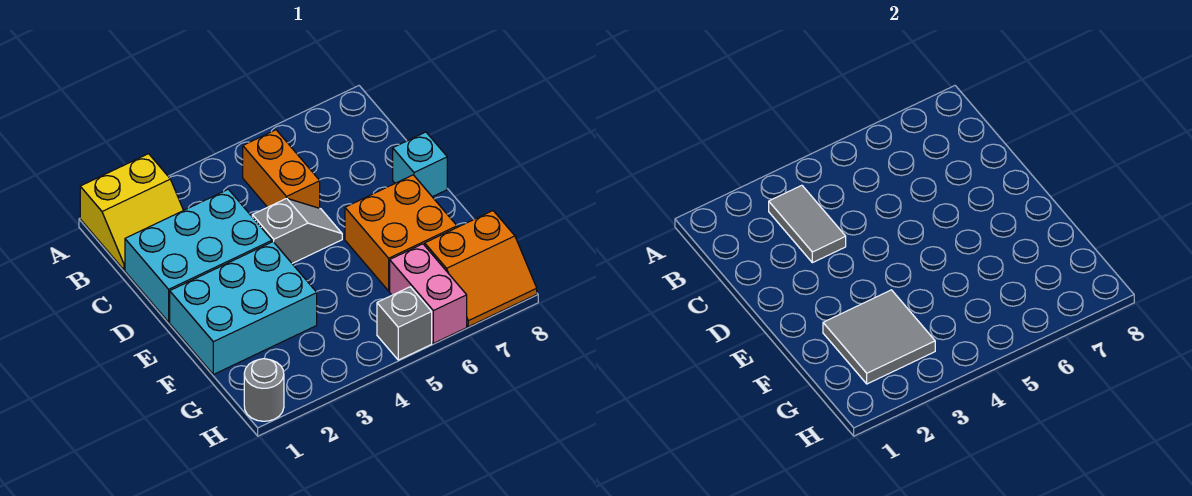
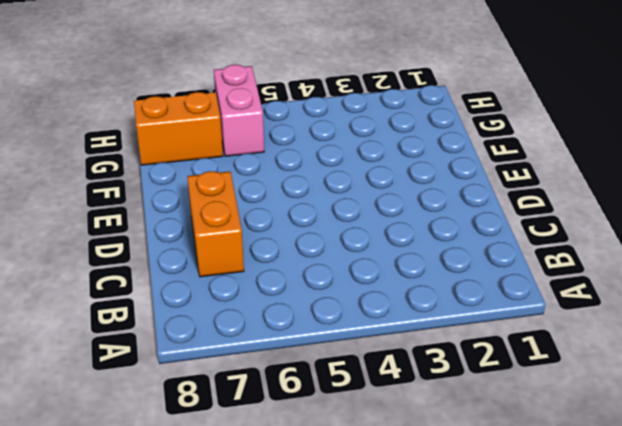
orange brick C7:D7 level 1 -> orange brick B5:C5 level 1
none -> yellow slope A1:B2 level 1 top A
none -> cyan brick C1:D3 level 1
none -> grey slope D4:D5 level 1 top 4

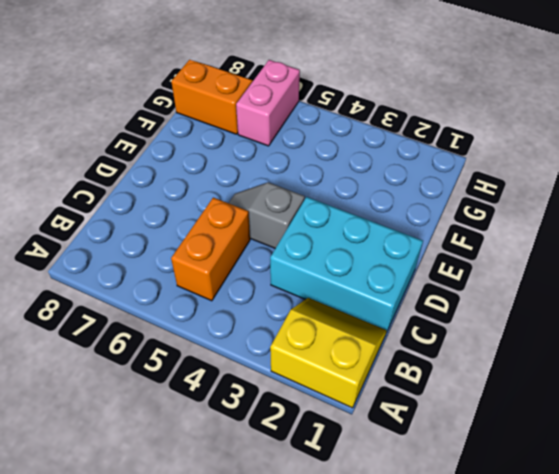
none -> cyan brick D8 level 1
none -> cyan brick E1:F3 level 1
none -> orange brick E6:F7 level 1

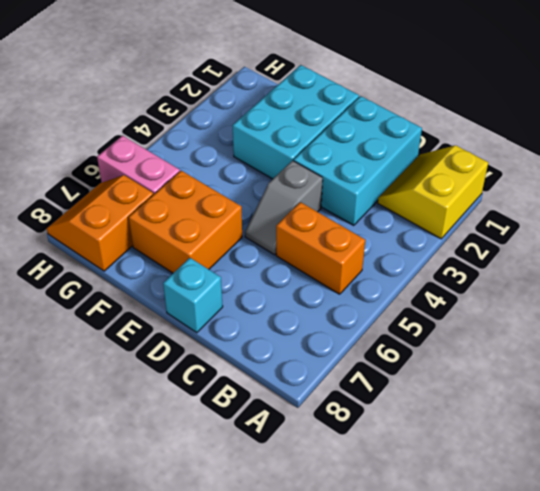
none -> grey round brick H1 level 1
none -> grey brick H5 level 1
none -> grey tile B3:C3 level 2

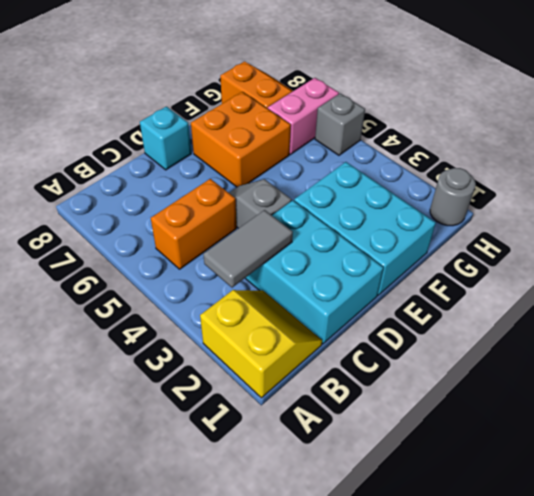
none -> grey tile F2:G3 level 2

